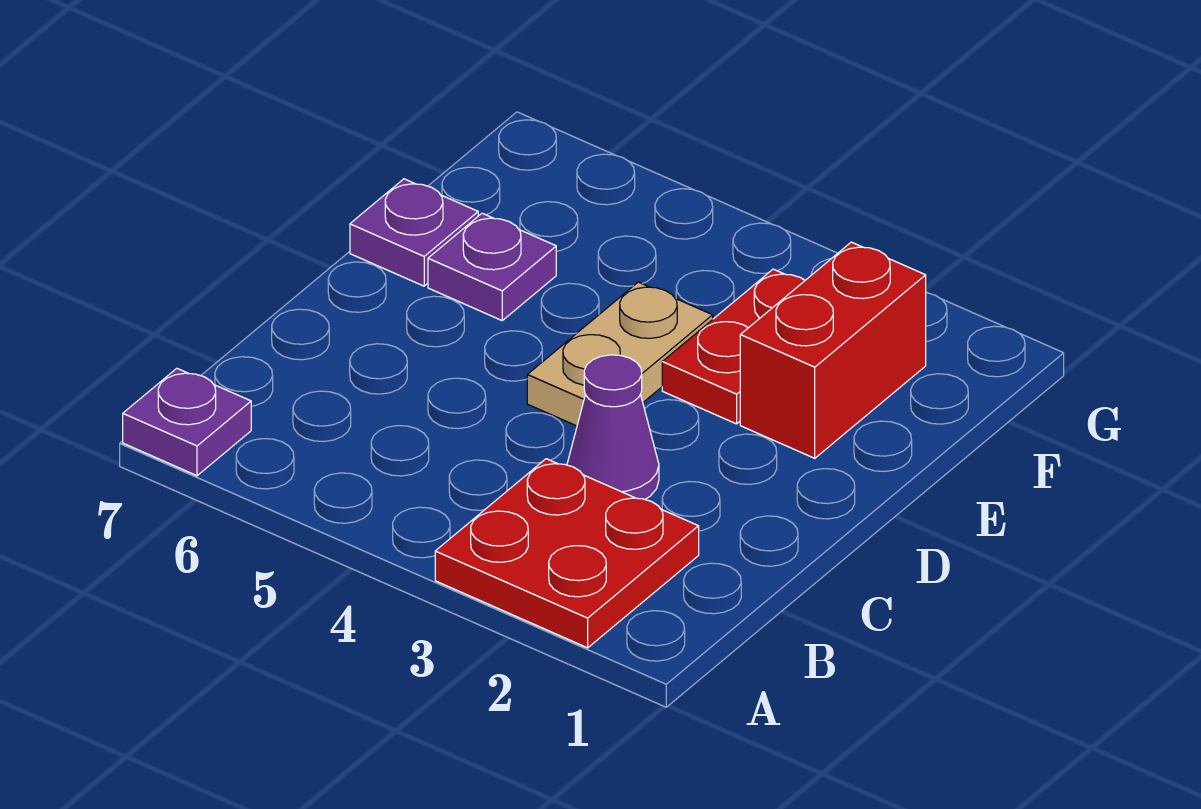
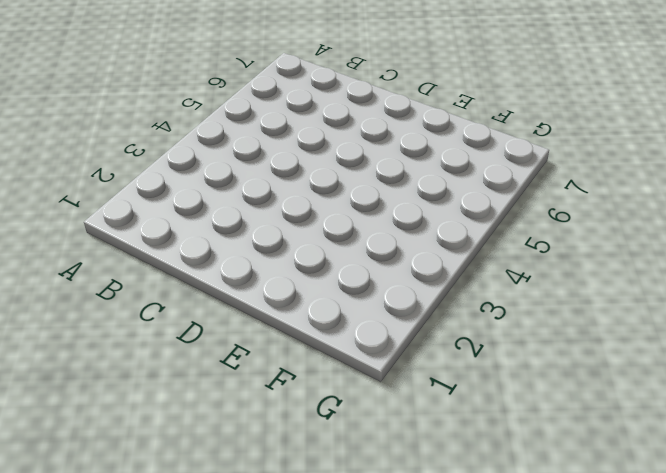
none -> red plate A2:B3 level 1
none -> purple plate A7 level 1

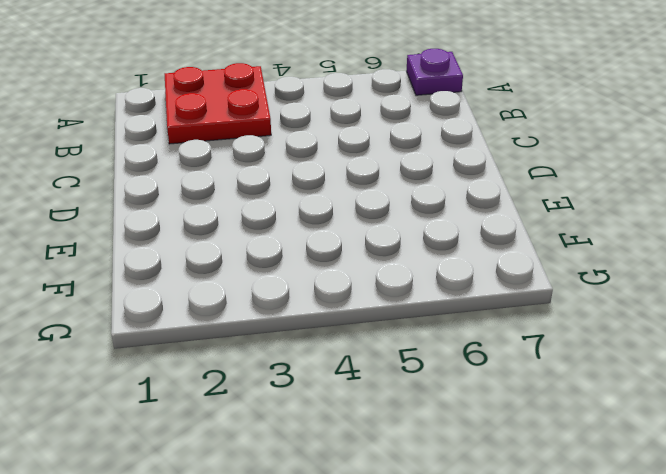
none -> purple cone C3 level 1
none -> tan plate D4:E4 level 1

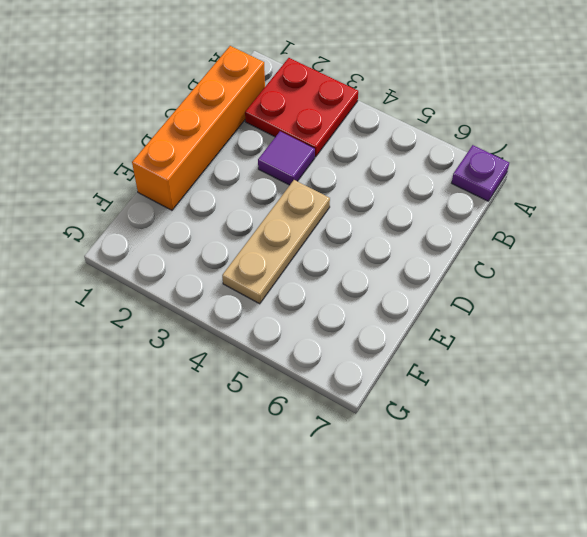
orange brick B1:E1 level 1 -> none
purple tile C3 level 1 -> purple cone C3 level 1
tan plate D4:F4 level 1 -> tan plate D4:E4 level 1
none -> red brick E2:F2 level 1
none -> red plate E3:F3 level 1

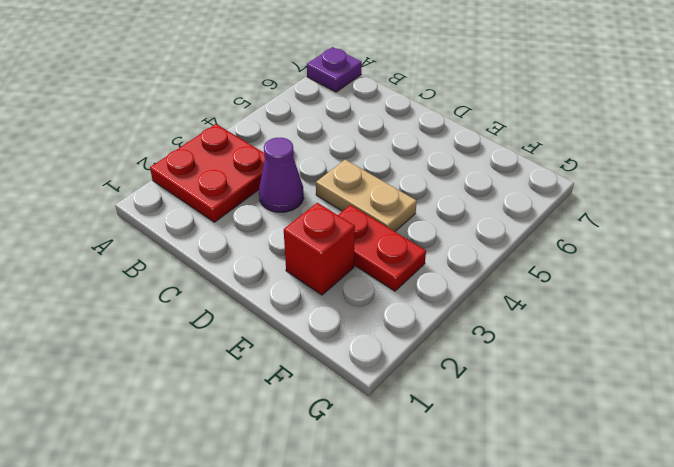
red brick E2 level 1 -> red brick E2:F2 level 1
none -> purple plate E6 level 1
none -> purple plate E7 level 1

